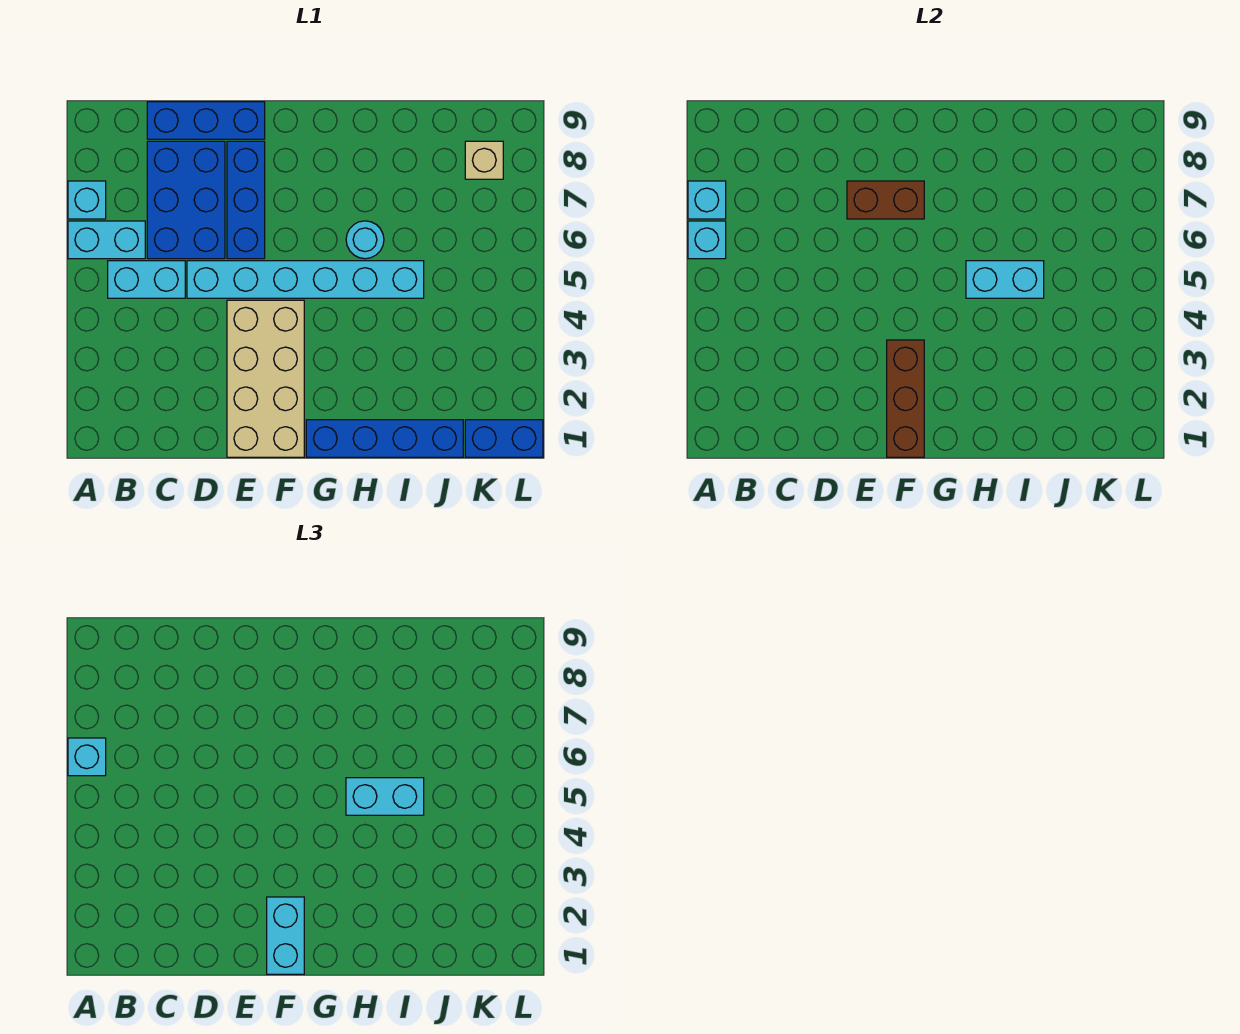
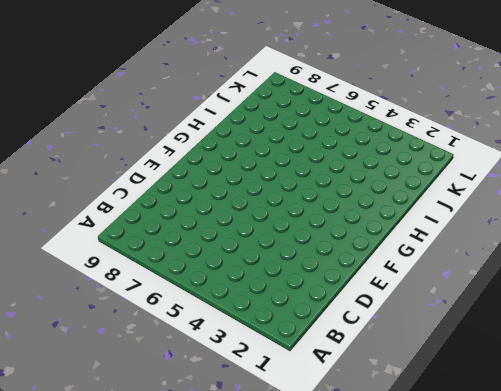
none -> cyan brick A6:B6 level 1
none -> cyan brick A7 level 1
none -> cyan brick B5:C5 level 1

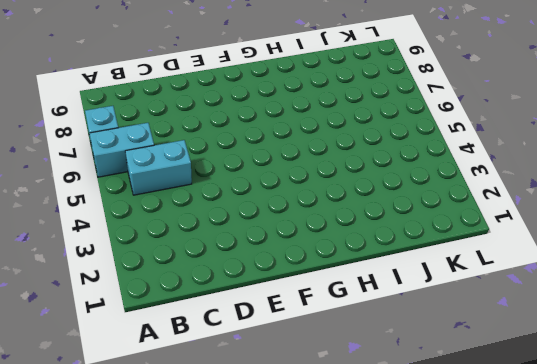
none -> blue brick C6:D8 level 1
none -> blue brick C9:E9 level 1
none -> cyan brick D5:I5 level 1

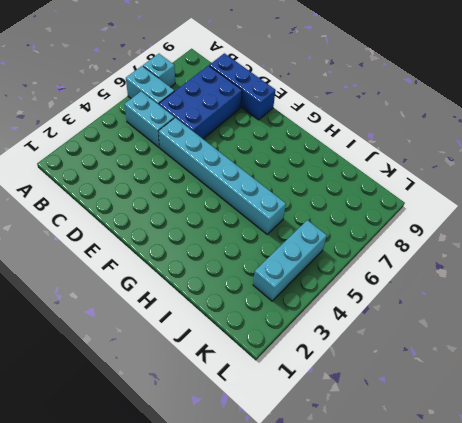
cyan brick K3:K5 level 1 -> none
none -> tan brick E1:F4 level 1
none -> blue brick E6:E8 level 1
none -> blue brick G1:J1 level 1

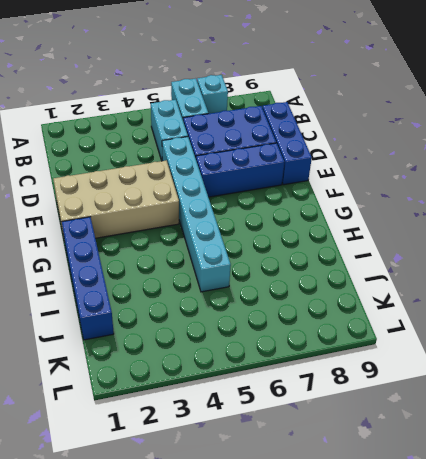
none -> cyan round brick H6 level 1
none -> blue brick K1:L1 level 1
none -> tan brick K8 level 1

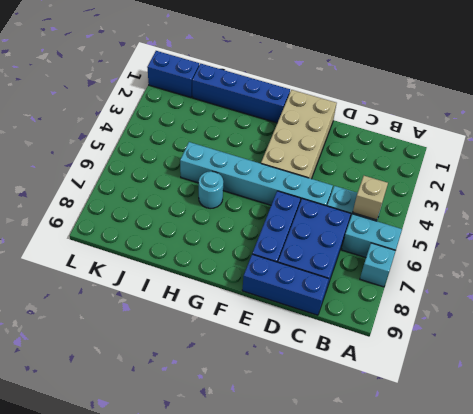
tan brick B5 level 2 -> tan brick K8 level 1
none -> cyan brick A6 level 2
none -> cyan brick A7 level 2
none -> brown brick E7:F7 level 2

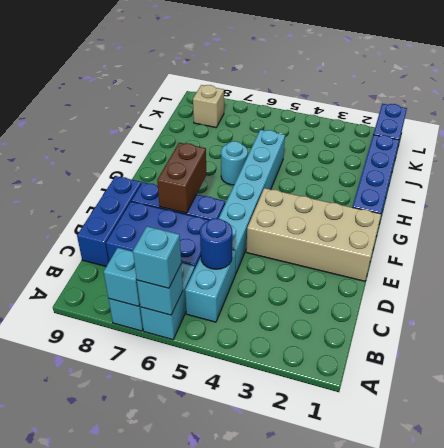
blue round brick C5 level 2 -> none
none -> brown brick F1:F3 level 2
none -> cyan brick H5:I5 level 2
none -> cyan brick F1:F2 level 3

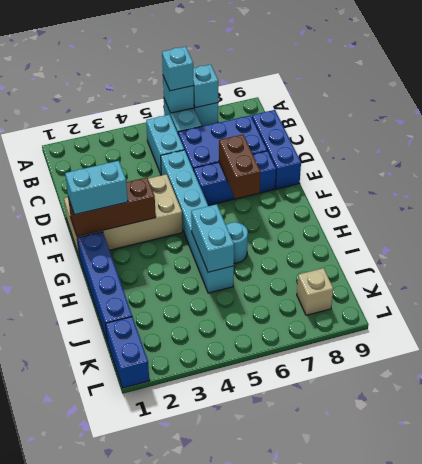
none -> cyan brick H5:I5 level 3

